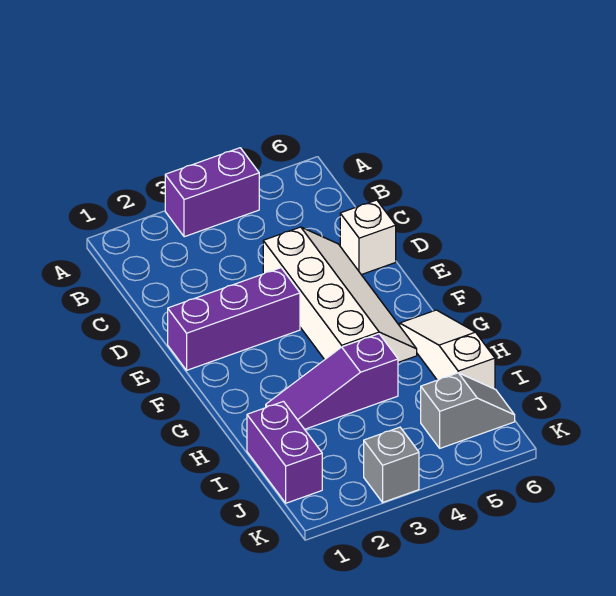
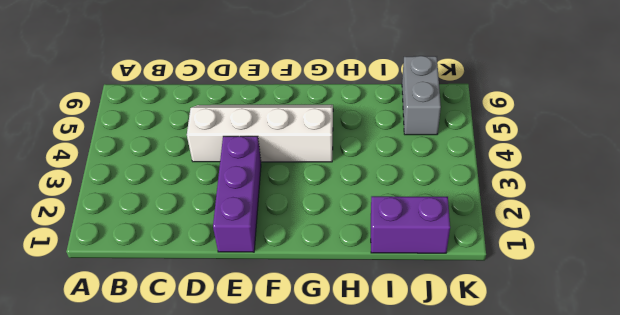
grey brick J5:J6 level 1 -> grey slope J5:J6 level 1 top 5
none -> purple brick A3:A4 level 1
none -> white brick D6 level 1

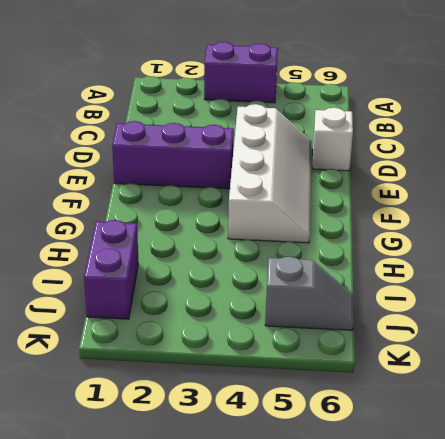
none -> white slope G6:I6 level 1 top I
none -> purple slope H2:H4 level 1 top 4

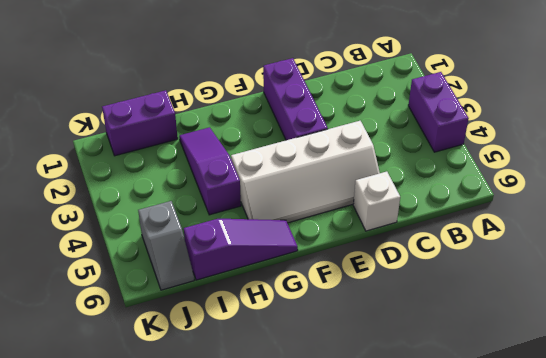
purple slope G6:I6 level 1 top I -> white slope G6:I6 level 1 top I
none -> grey brick K3 level 1

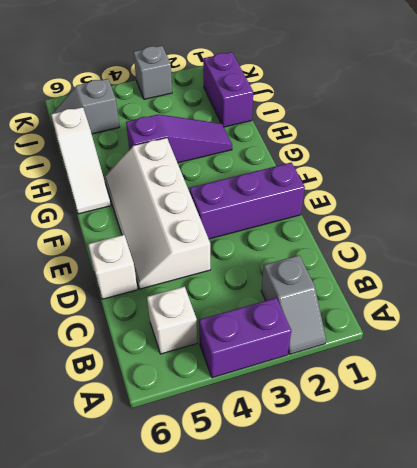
grey slope A2:B2 level 1 top B -> none
white brick B5 level 1 -> none

